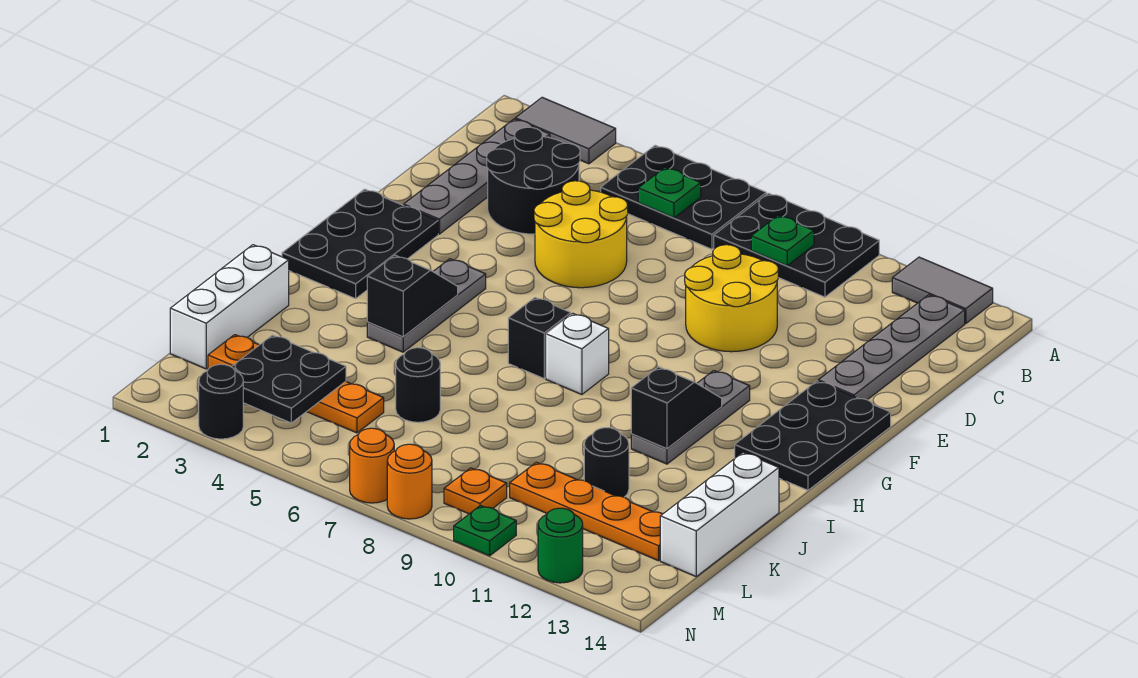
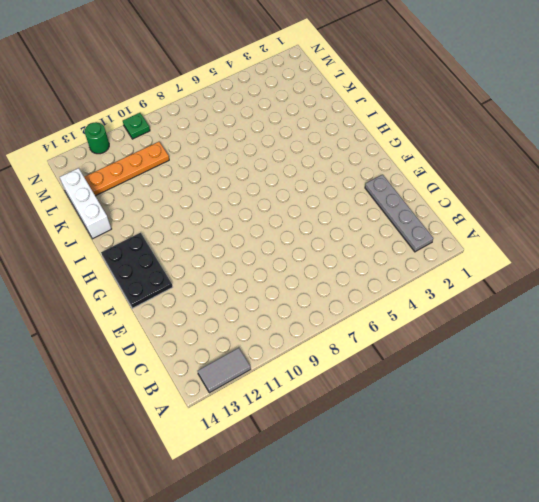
none -> grey tile A2:A3 level 1
none -> black plate A5:B7 level 1
none -> black plate A8:B10 level 1
none -> grey plate B13:E13 level 1

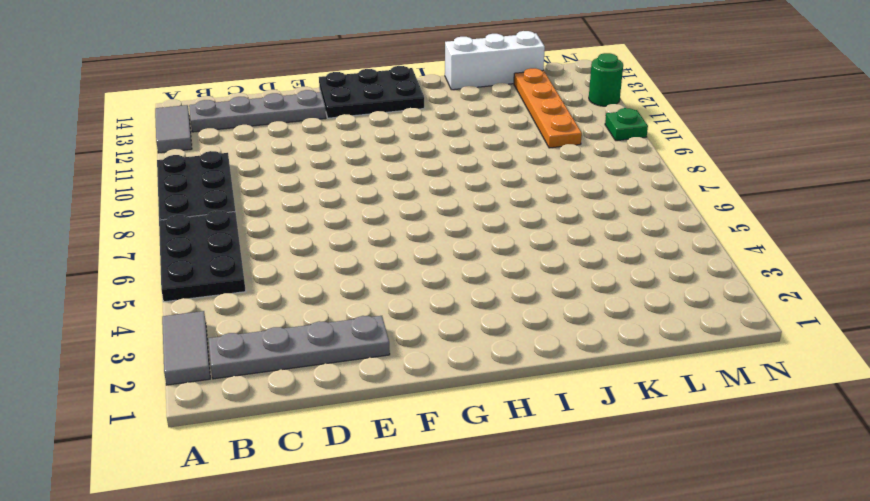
none -> black round brick C3:D4 level 1
none -> yellow round brick D5:E6 level 1
none -> yellow round brick D9:E10 level 1
none -> black plate F1:H2 level 1

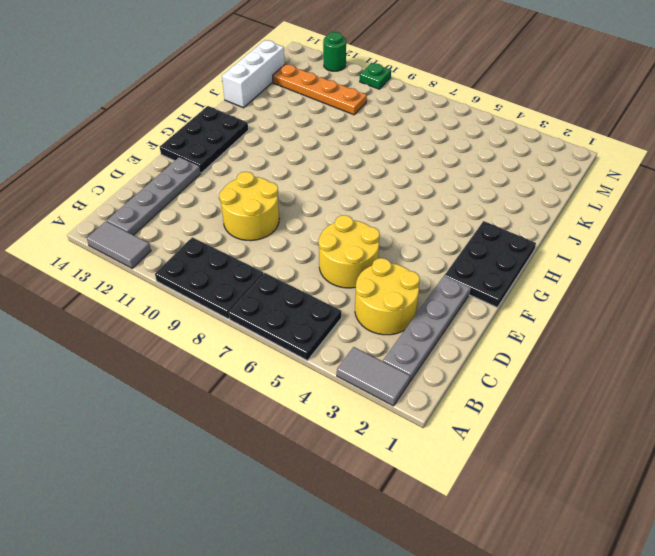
yellow round brick C3:D4 level 1 -> black round brick C3:D4 level 1
none -> grey plate G4:I4 level 1
none -> grey plate G11:I11 level 1
none -> black brick H7 level 1
none -> white brick H8 level 1

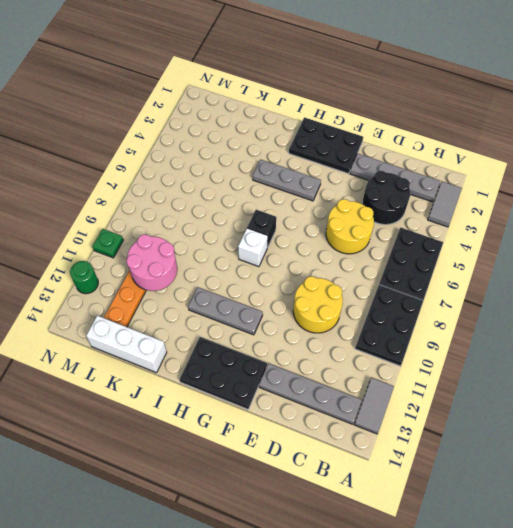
pink round brick K10:L11 level 2 -> none
none -> white brick J1:L1 level 1
none -> black round brick K6 level 1
none -> black round brick K11 level 1
none -> orange plate L2:L5 level 1

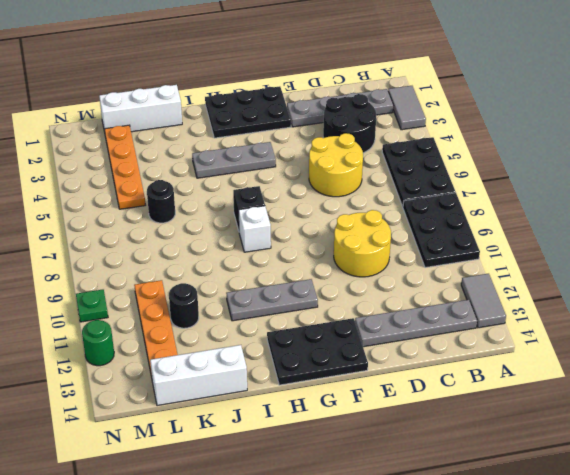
none -> orange plate M9 level 1
none -> black round brick N3 level 1
none -> orange round brick N7 level 1
none -> orange round brick N8 level 1

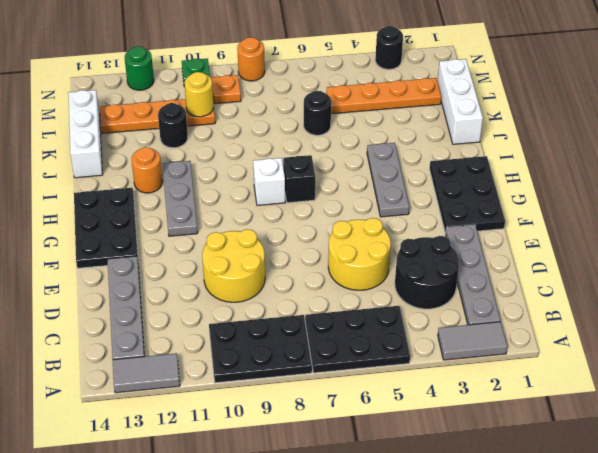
orange round brick I12 level 1 -> orange round brick N7 level 1
yellow round brick L10 level 2 -> none
none -> green plate B6 level 2
none -> green plate B9 level 2
none -> black slope H4:I4 level 2 top I
none -> black slope H11:I11 level 2 top I

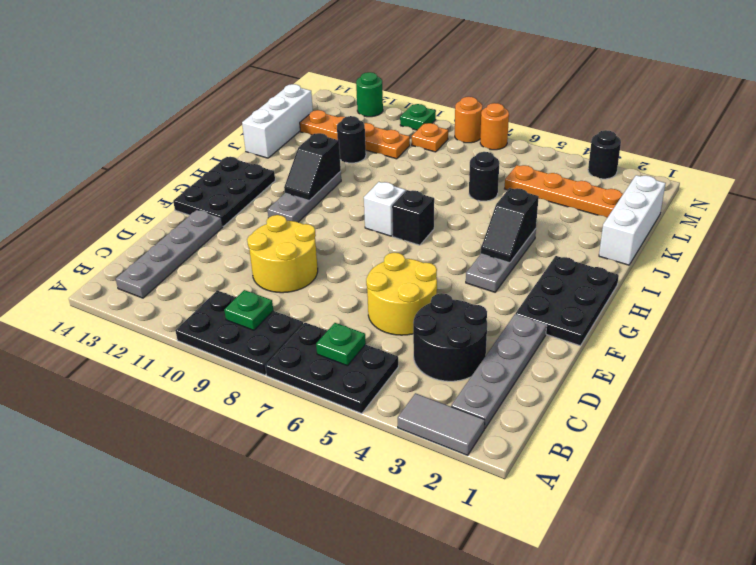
none -> grey tile A12:A13 level 1
none -> black plate L3:M4 level 2

